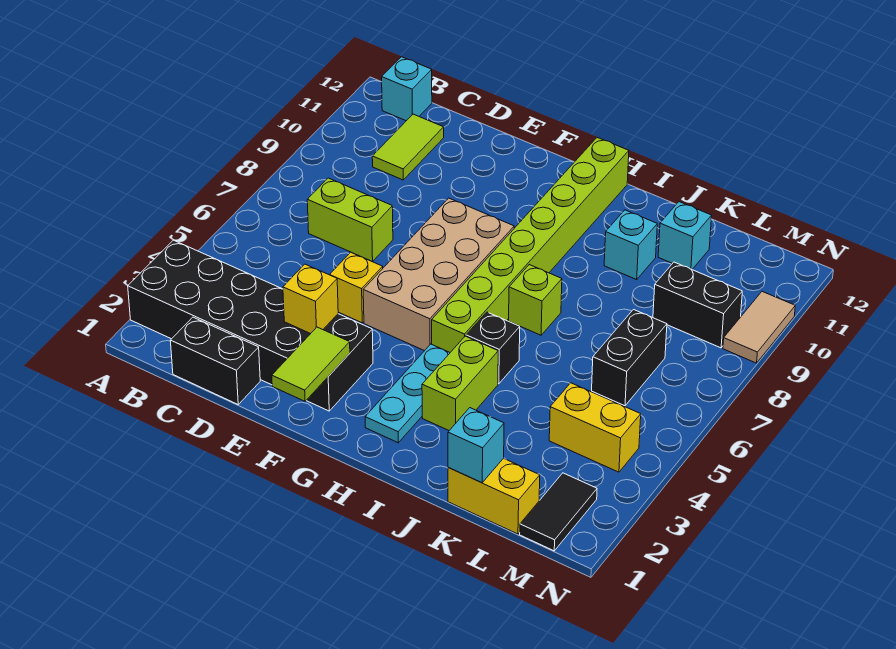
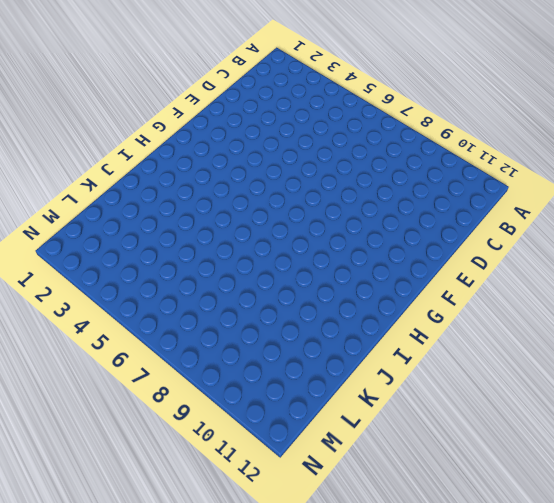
none -> black brick A2:F3 level 1
none -> cyan brick B12 level 1
none -> black brick C1:D1 level 1

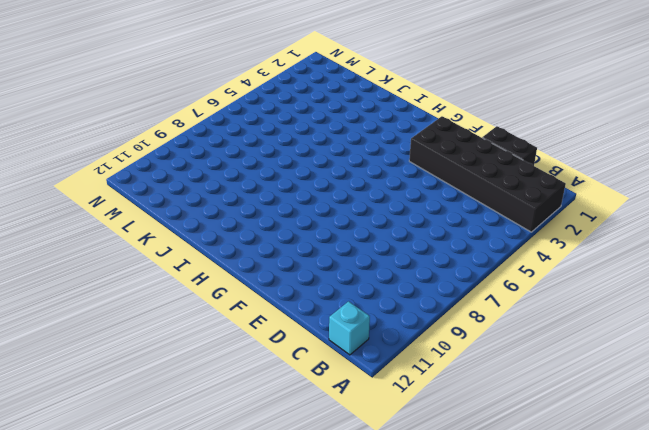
none -> lime brick C7:D7 level 1
none -> lime tile C10:C11 level 1
none -> yellow brick E5 level 1

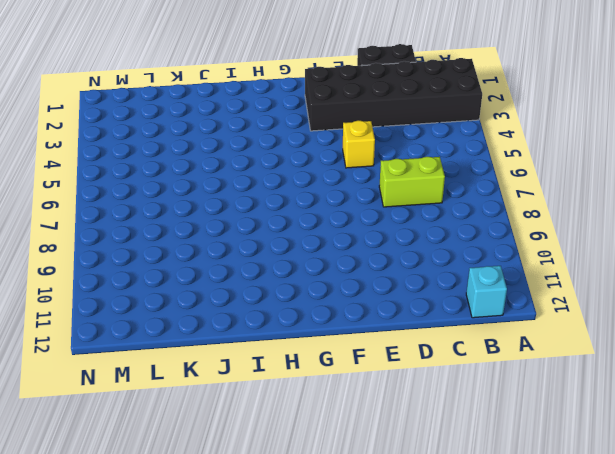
none -> lime tile C10:C11 level 1
none -> tan brick F5:G8 level 1
none -> cyan plate H2:H4 level 1

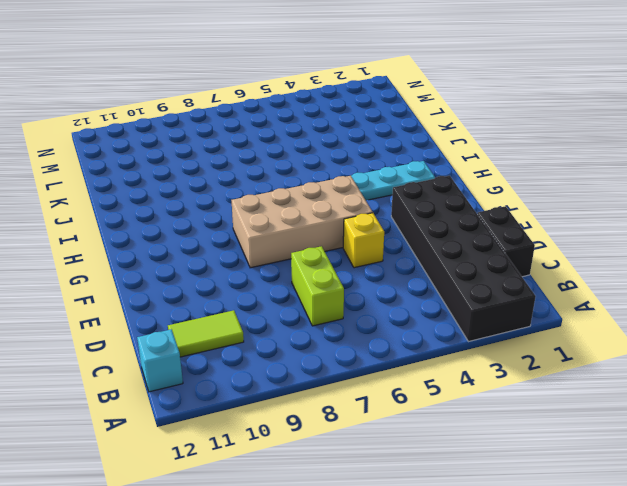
none -> lime brick H5:H12 level 1
none -> lime brick I3:I4 level 1
none -> black brick I5 level 1

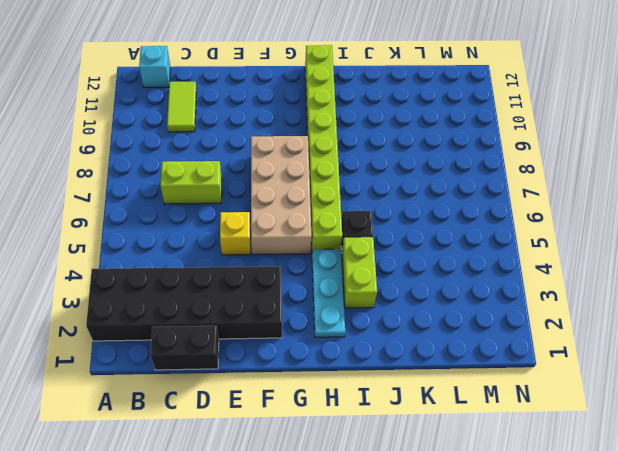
none -> lime brick I7 level 1
none -> cyan brick J10 level 1
none -> yellow brick K1:L1 level 1

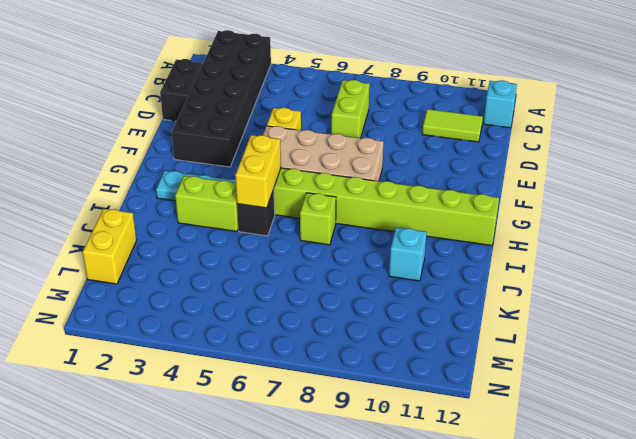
yellow brick H5:I5 level 2 -> yellow brick L4:M4 level 1
none -> cyan brick K11 level 1
none -> black brick L6:L7 level 1
none -> black brick L9:M9 level 1

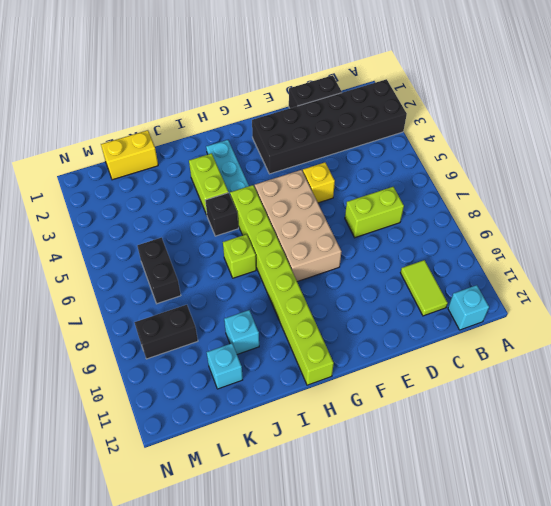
none -> yellow brick L4:M4 level 1
none -> black tile M1:M2 level 1
none -> tan tile N9:N10 level 1

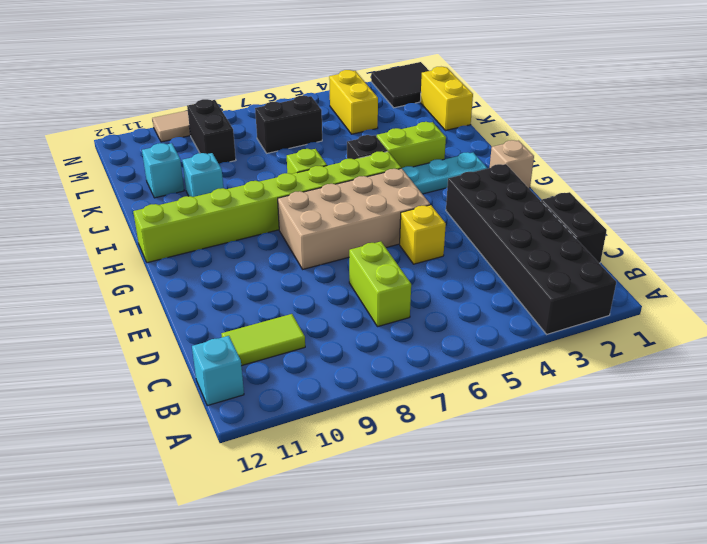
tan brick G1 level 1 -> none
black tile M1:N2 level 1 -> black tile M1:M2 level 1
none -> yellow brick E3 level 2
none -> lime tile F1:F2 level 2
none -> cyan brick K1 level 2

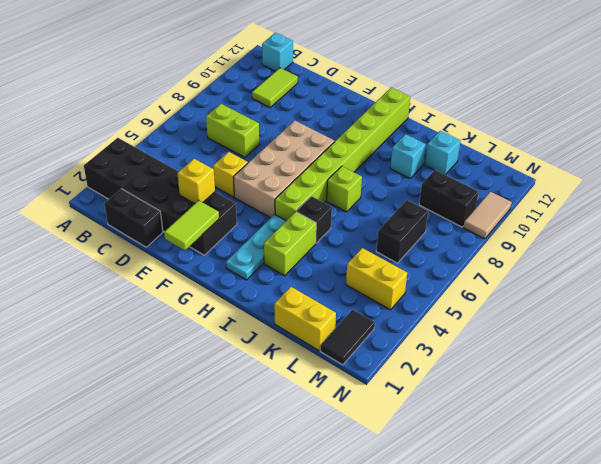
none -> cyan brick K1 level 2

